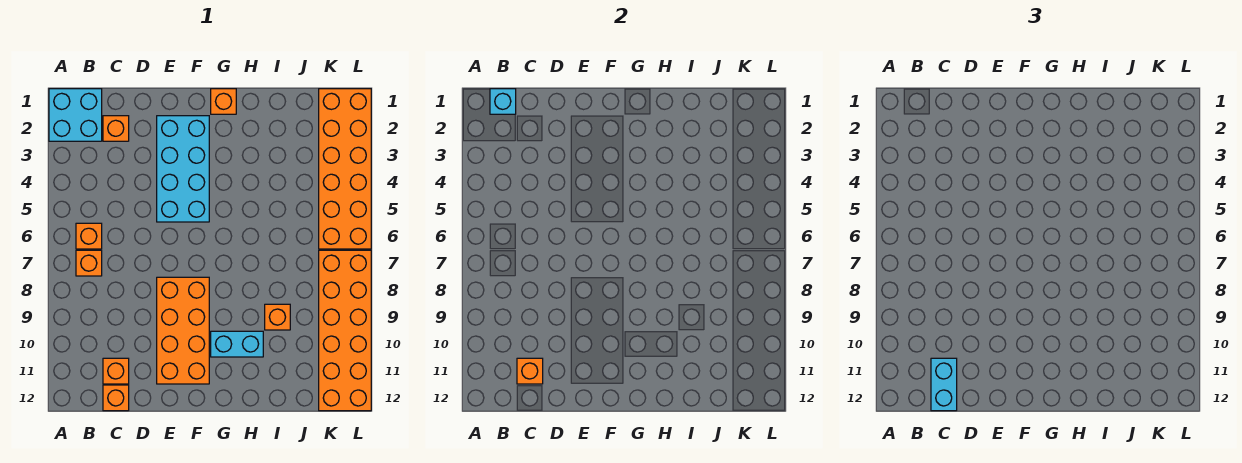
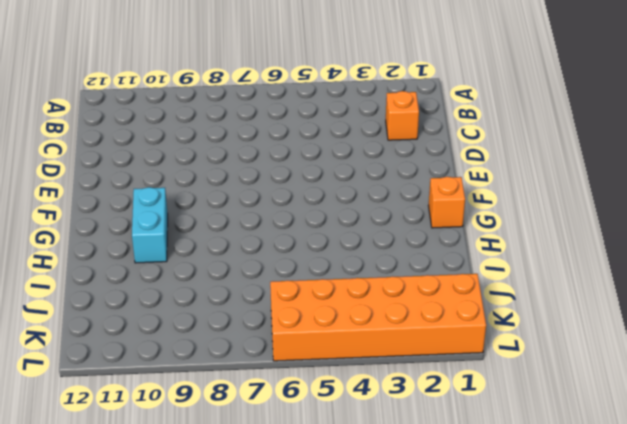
none -> cyan brick A1:B2 level 1
none -> orange brick B6 level 1
none -> orange brick B7 level 1

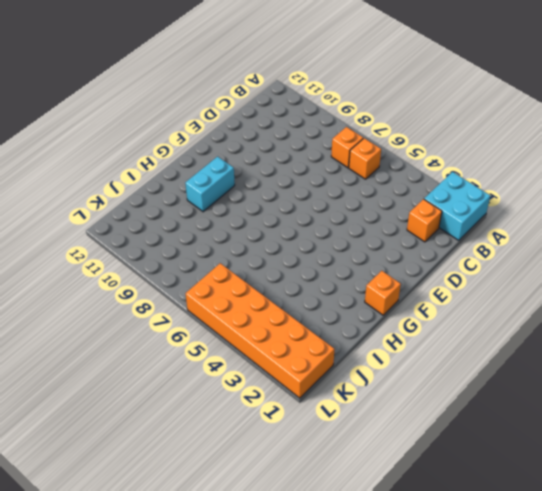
none -> orange brick C11 level 1
none -> orange brick C12 level 1
none -> cyan brick E2:F5 level 1

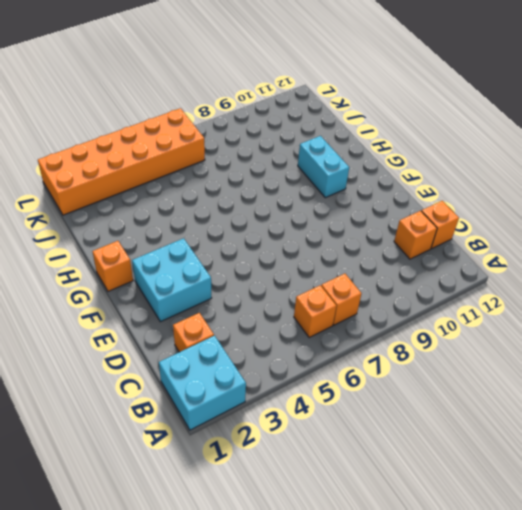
cyan brick E2:F3 level 1 -> cyan brick E2:F5 level 1
none -> orange brick E8:F11 level 1
none -> orange brick I9 level 1
none -> orange brick K7:L12 level 1

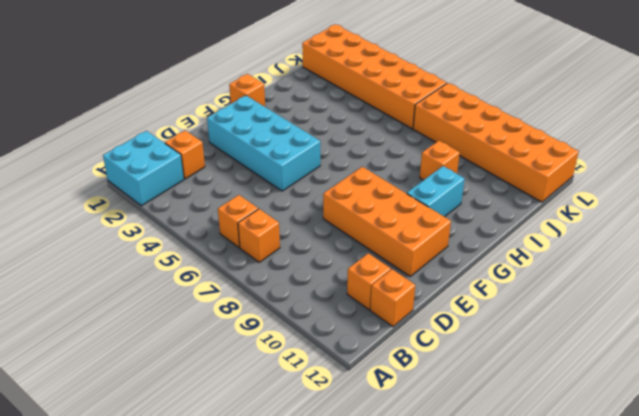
none -> cyan brick B1 level 2
none -> orange brick C11 level 2
none -> cyan brick C11:C12 level 3

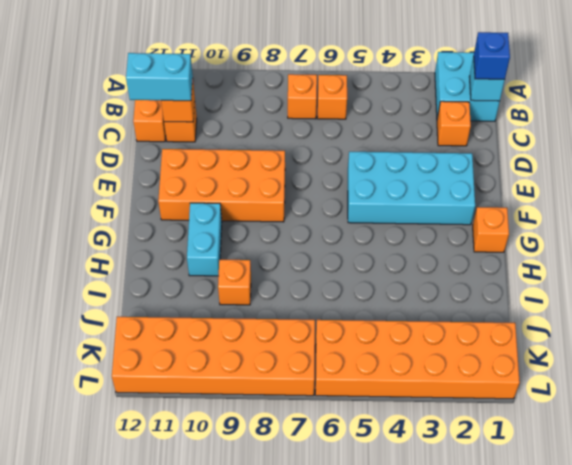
blue brick B1 level 3 -> none

